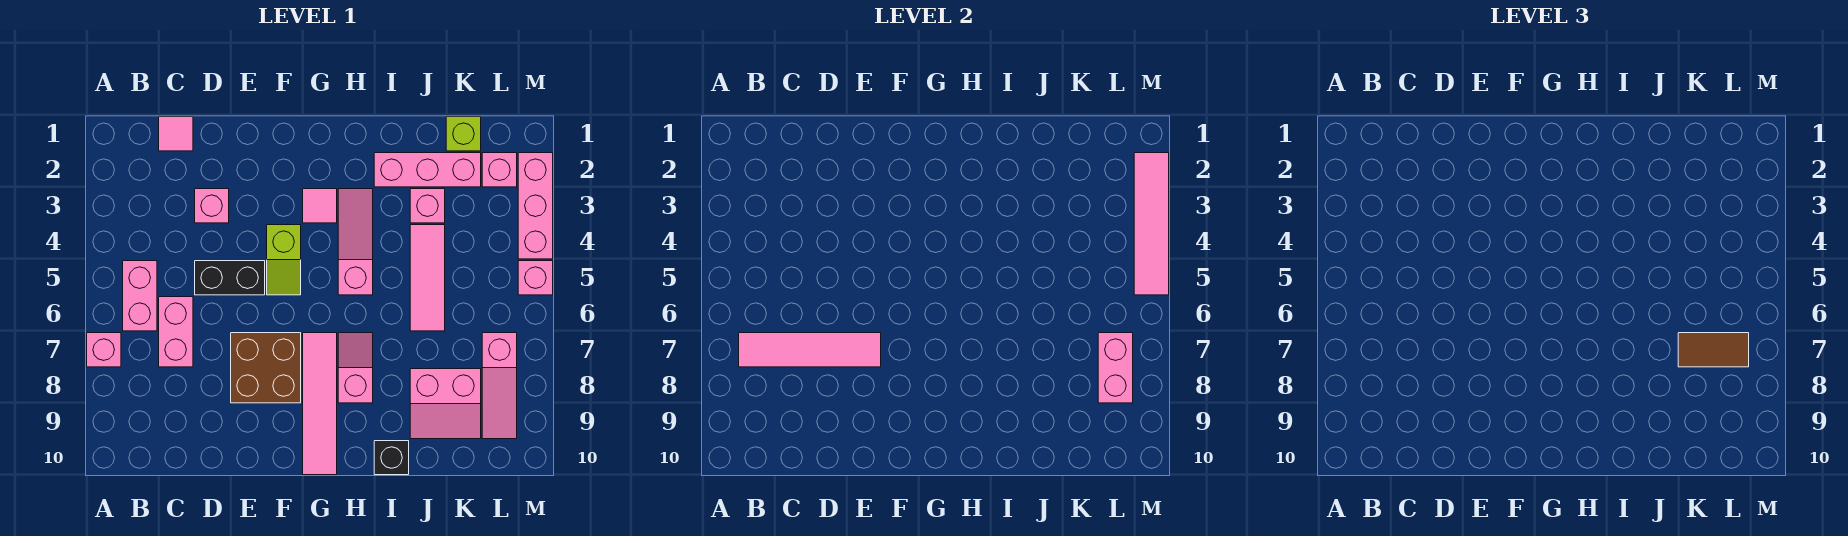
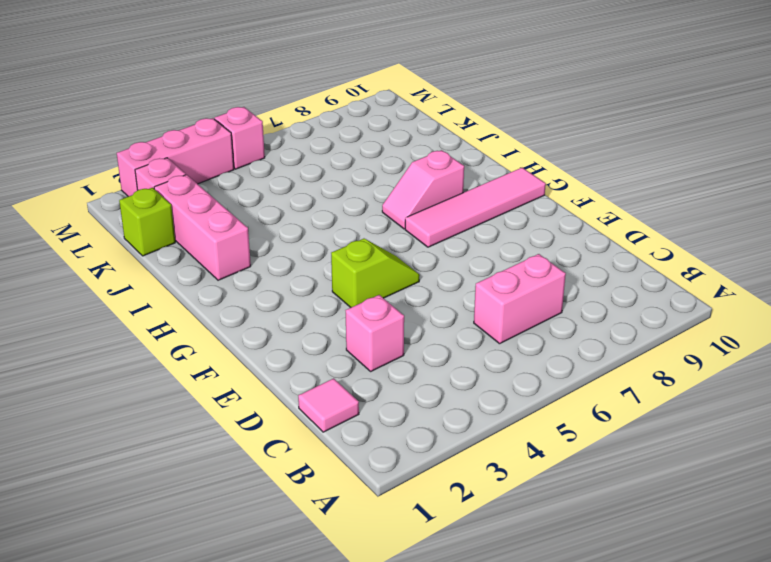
none -> pink brick A7 level 1
none -> pink brick B5:B6 level 1
none -> black brick D5:E5 level 1

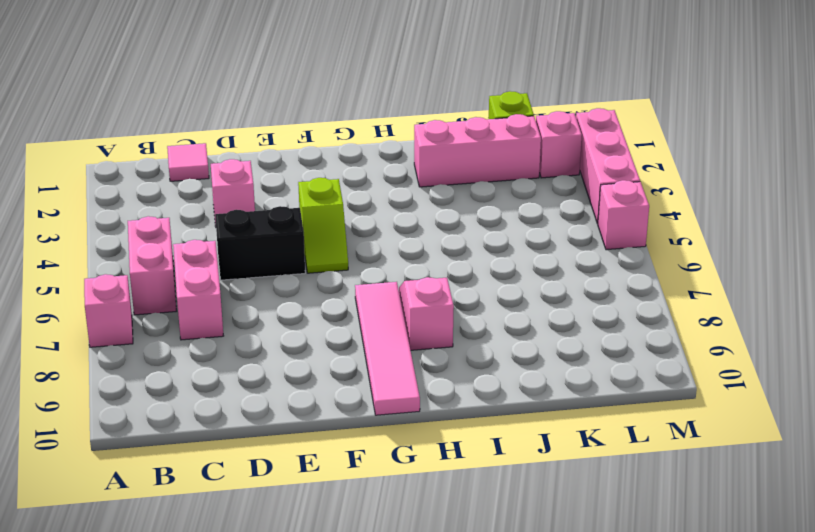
none -> brown brick E7:F8 level 1
none -> pink tile G3 level 1
none -> pink slope H3:H5 level 1 top 5

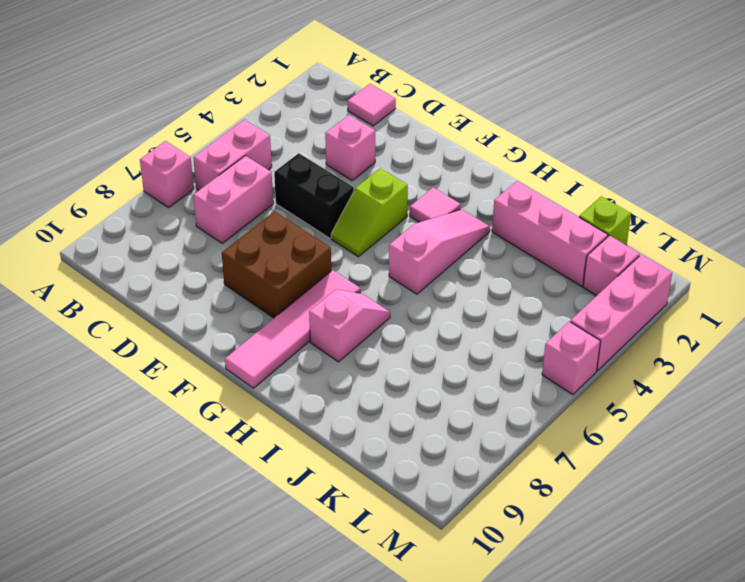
none -> black brick I10 level 1
none -> pink brick J3 level 1
none -> pink tile J4:J6 level 1

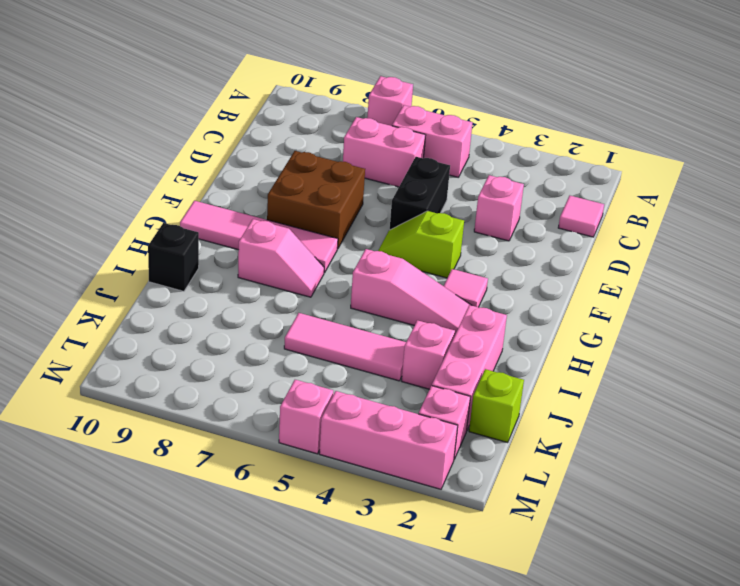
none -> pink slope J8:K9 level 1 top 8
none -> pink slope L7:L9 level 1 top 7
none -> pink tile B7:E7 level 2

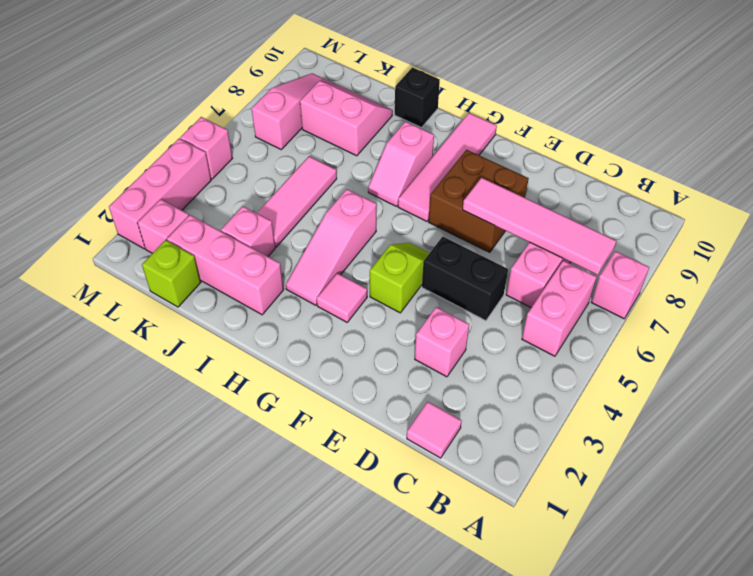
none -> pink brick L7:L8 level 2
none -> pink tile M2:M5 level 2
none -> brown tile K7:L7 level 3

